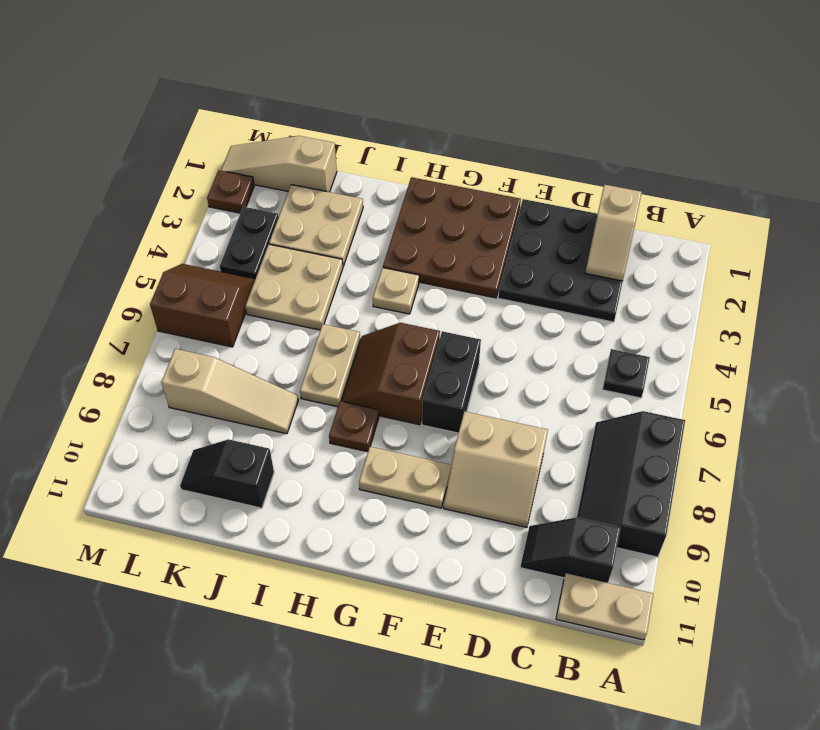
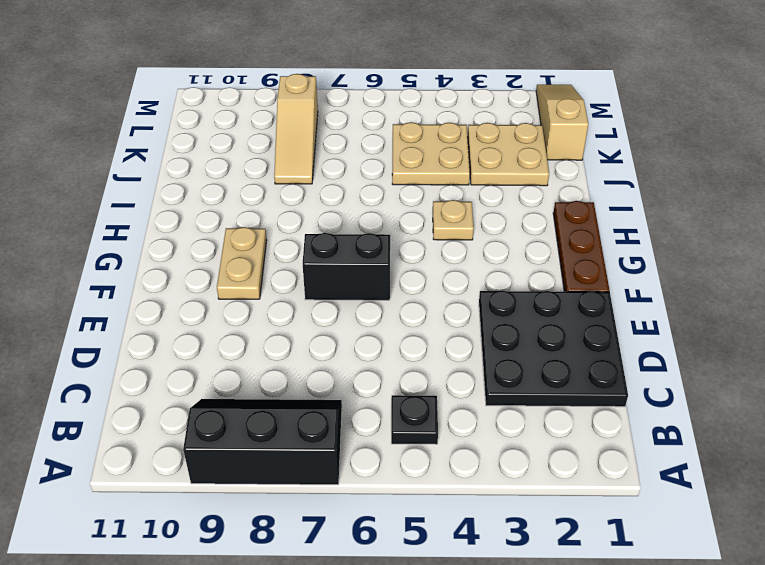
brown plate F1:H1 level 1 -> brown plate F1:H3 level 1
none -> tan plate A11:B11 level 1
none -> black slope B10:C10 level 1 top B
none -> tan slope D8:E9 level 1 top 8

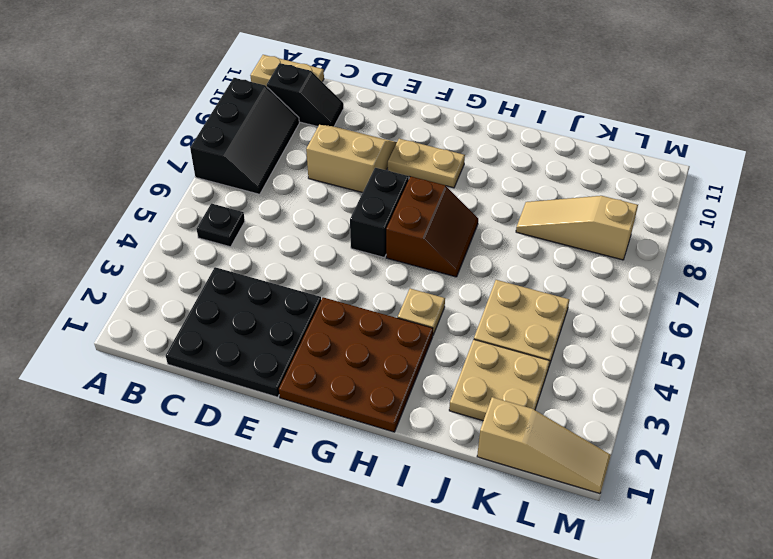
none -> brown plate H8 level 1
none -> tan plate I6:I7 level 1
none -> black slope J10:K10 level 1 top J

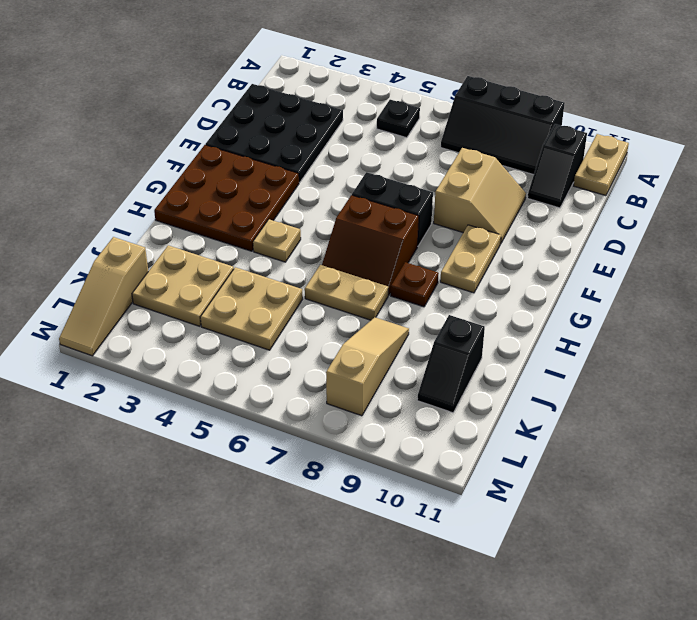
none -> black plate L3:L4 level 1
none -> brown slope L5:M6 level 1 top 6
none -> brown plate M2 level 1

